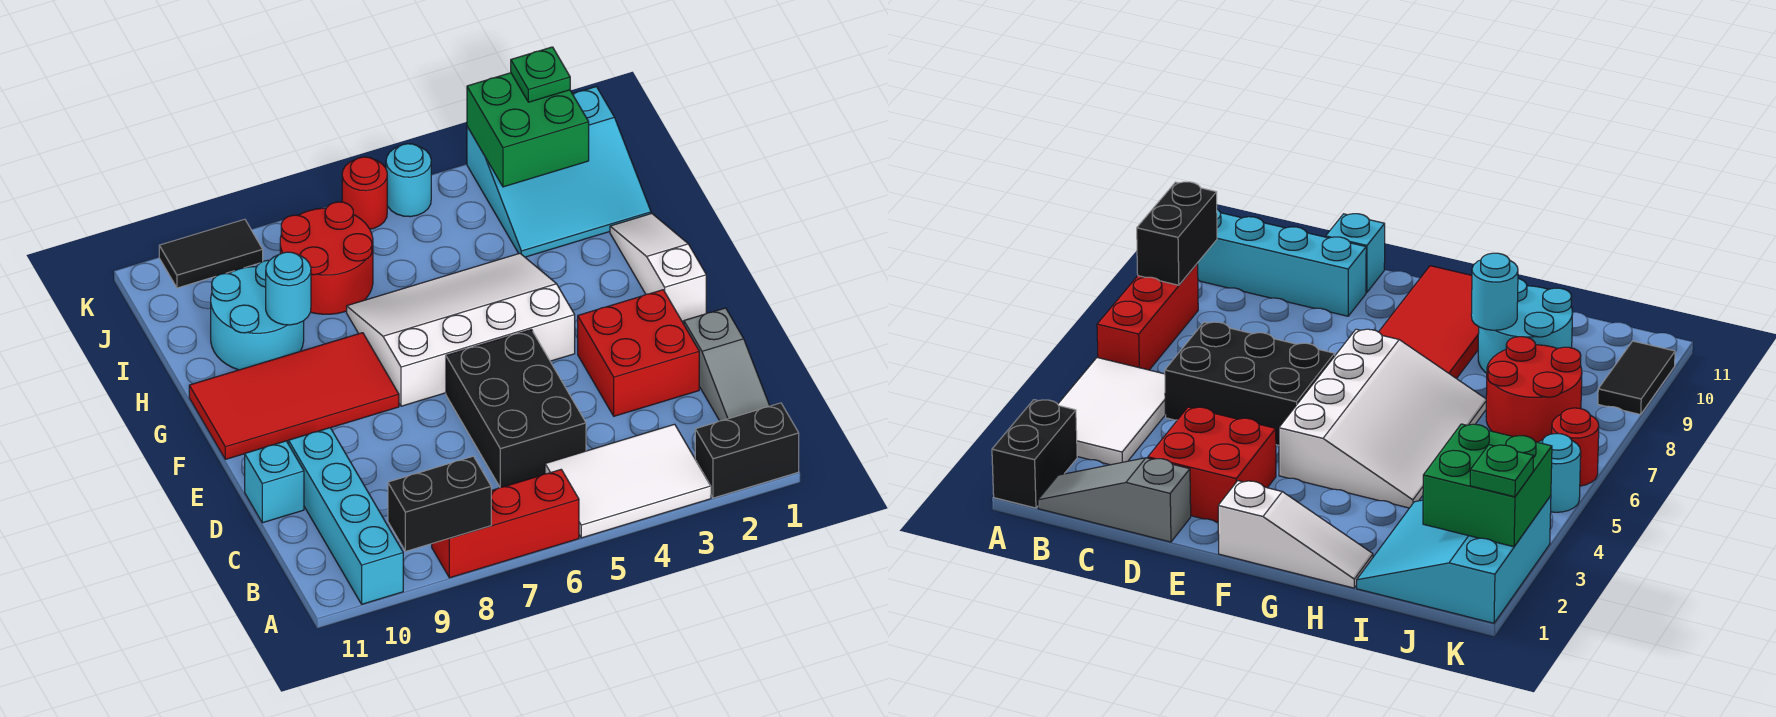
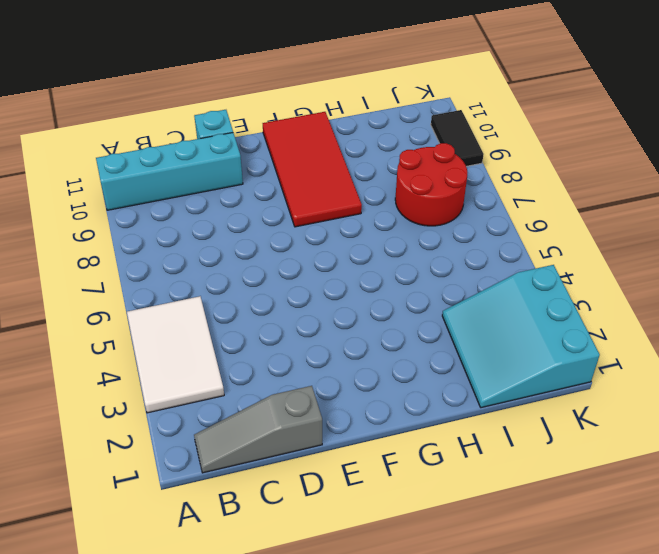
none -> black brick A1:A2 level 1
none -> red brick A6:A8 level 1
none -> black brick C5:E6 level 1

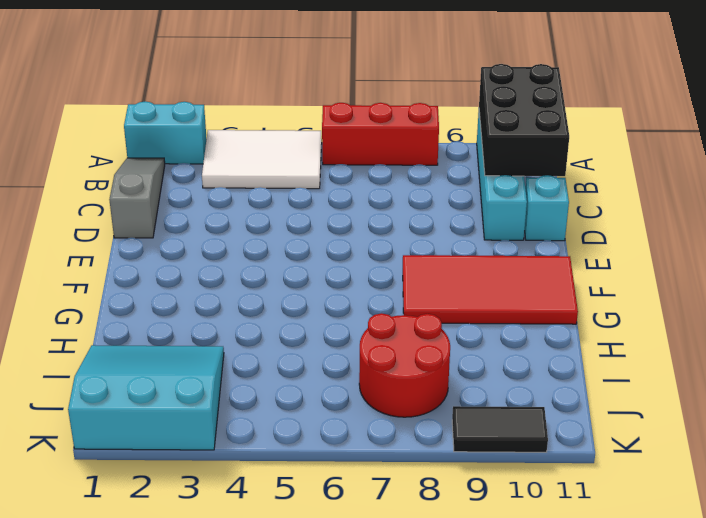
cyan brick A1:A2 level 1 -> black brick A1:A2 level 1
black brick A10:C11 level 2 -> black brick C5:E6 level 1
none -> red brick D2:E3 level 1
none -> white slope F1:H1 level 1 top F
none -> white slope F4:H7 level 1 top F

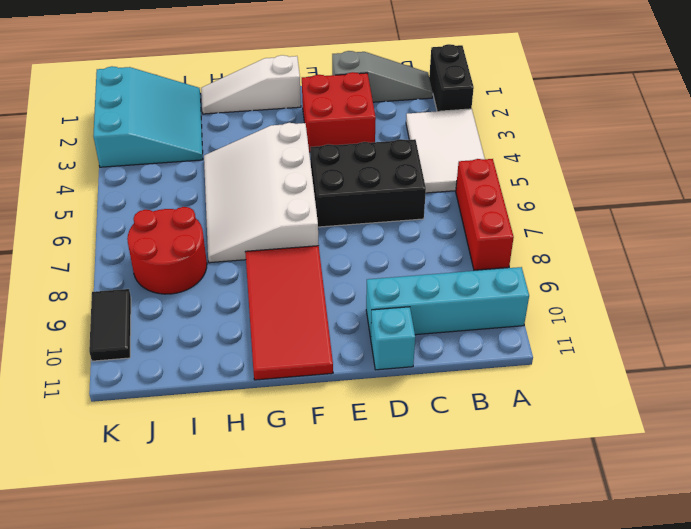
none -> cyan round brick H9:I10 level 1
none -> cyan round brick K5 level 1
none -> red round brick K6 level 1

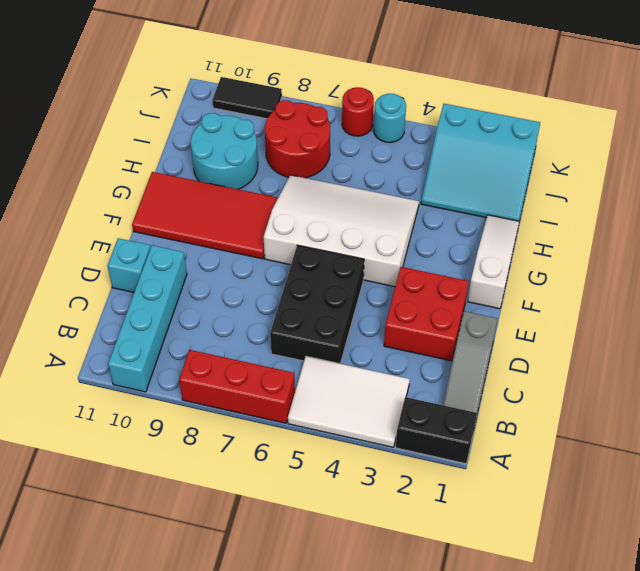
none -> black brick A8:A9 level 2
none -> cyan round brick H9 level 2
none -> green brick J2:K3 level 2

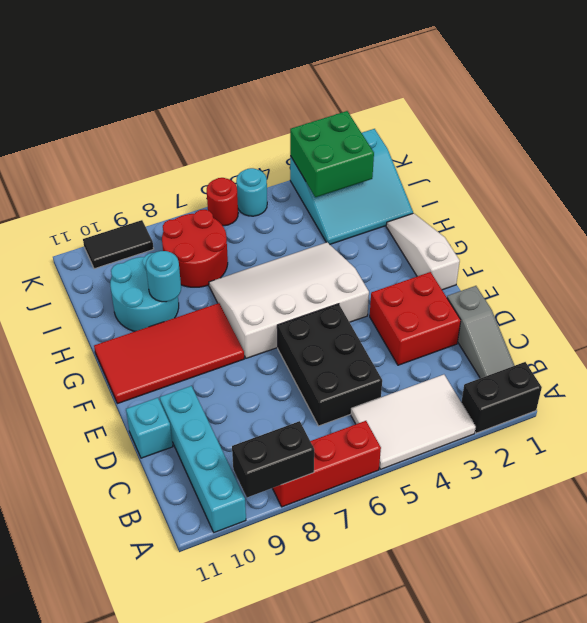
none -> green plate K2 level 3

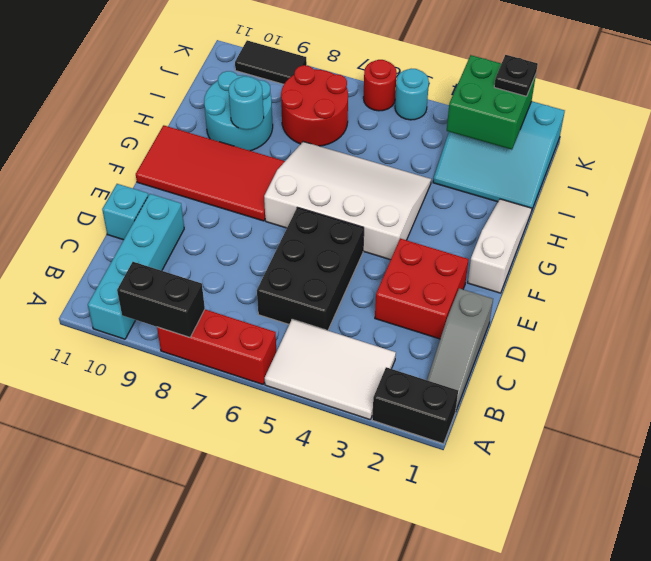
black plate K2 level 3 -> green plate K2 level 3

